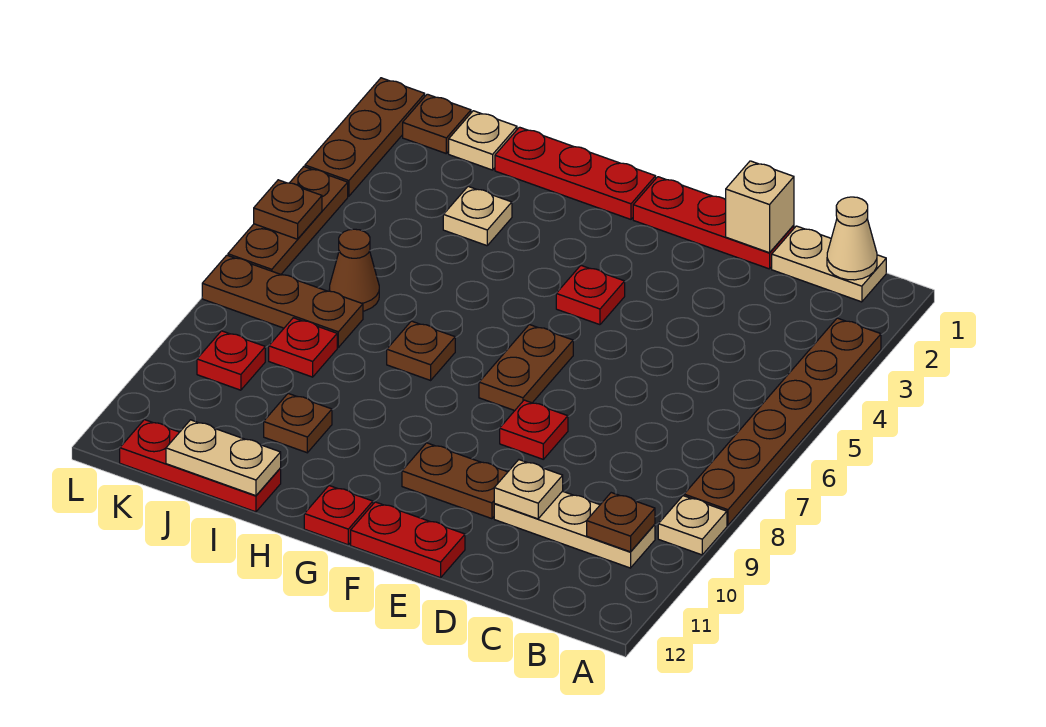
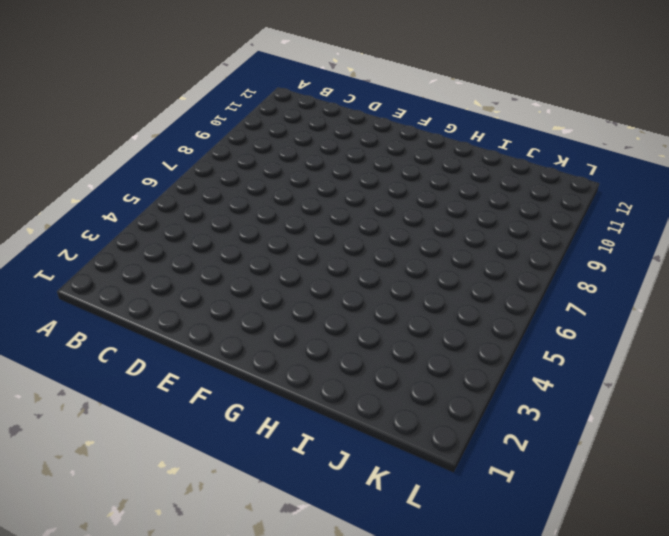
none -> brown plate A3:A8 level 1
none -> tan plate A9 level 1
none -> tan plate B1:C1 level 1
none -> tan plate B10:D10 level 1

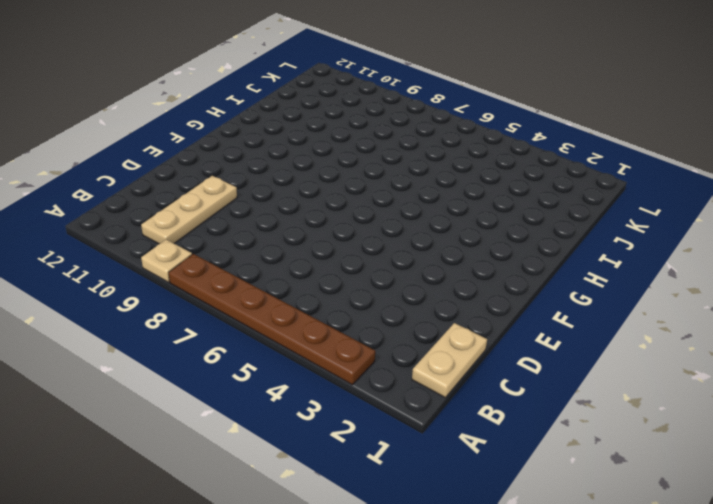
none -> red plate D1:F1 level 1
none -> red plate E8 level 1
none -> brown plate E10:F10 level 1
none -> red plate E12:F12 level 1

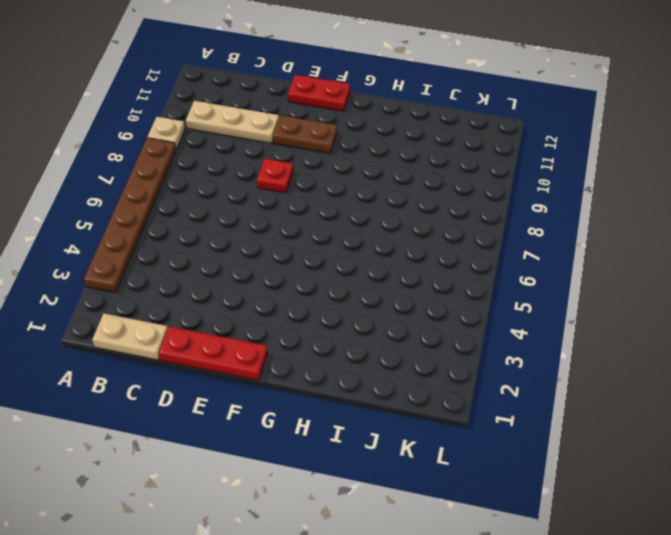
none -> red plate F4 level 1
none -> brown plate F6:F7 level 1
none -> red plate G1:I1 level 1
none -> red plate G12 level 1

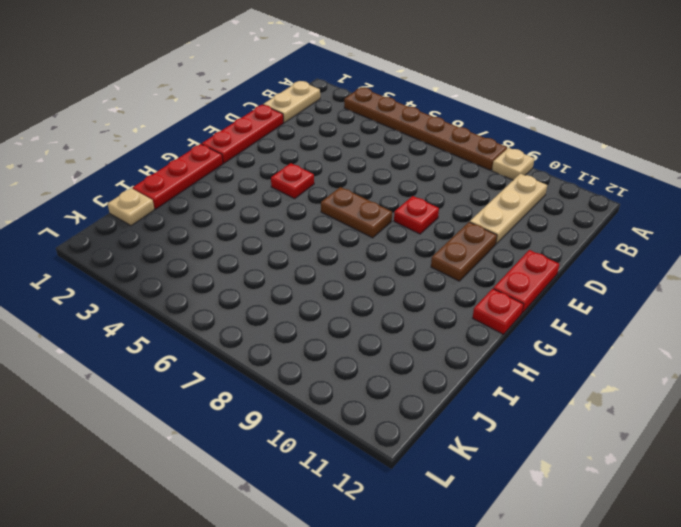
none -> brown plate H7 level 1
none -> tan plate I3 level 1
none -> brown plate I10 level 1
none -> red plate I12:K12 level 1

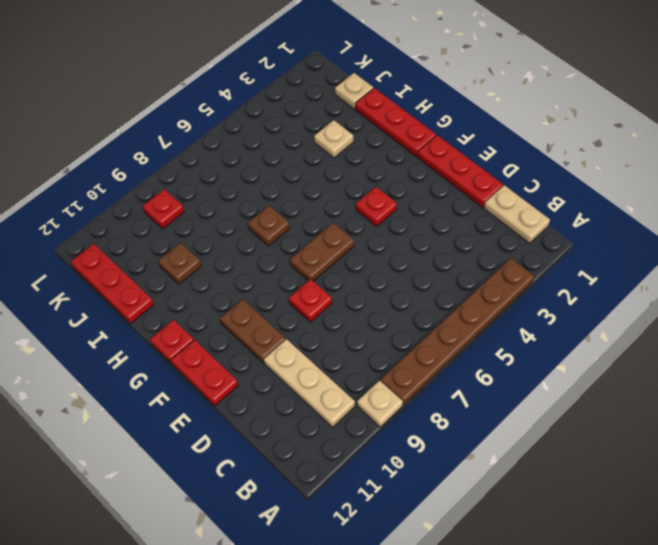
none -> brown cone J6 level 1
none -> brown plate J7:L7 level 1
none -> red plate J8 level 1
none -> brown plate K1 level 1

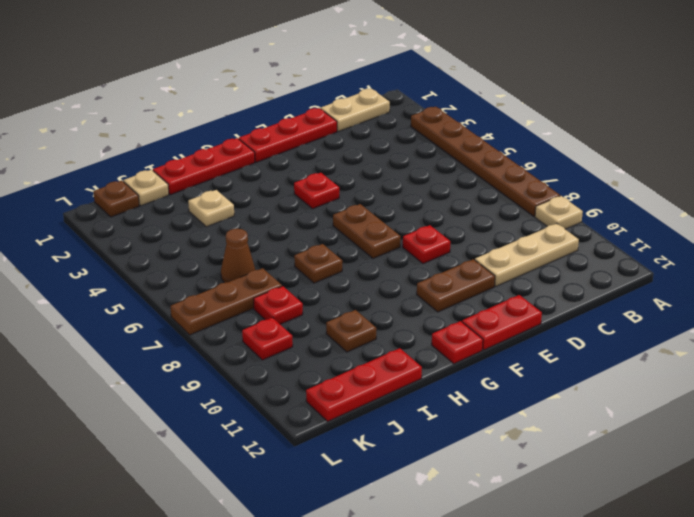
none -> brown plate L1:L3 level 1
none -> brown plate L4:L6 level 1
none -> tan cone B1 level 2
none -> brown plate B10 level 2

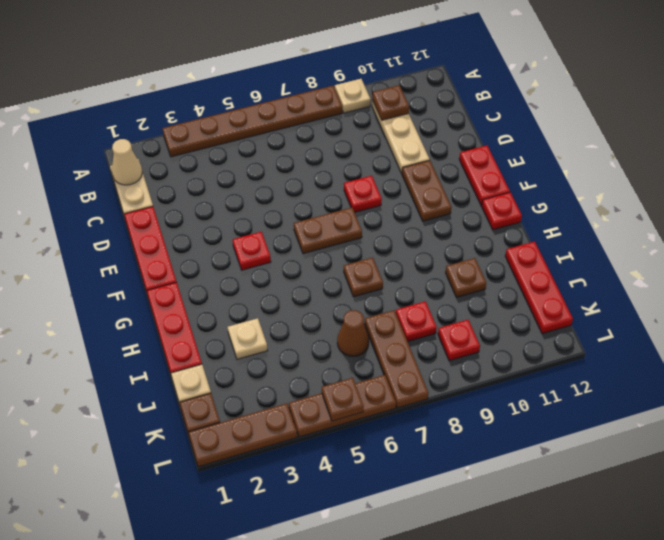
none -> tan brick D1 level 2
none -> tan plate D10 level 2
none -> tan plate I12:J12 level 2

